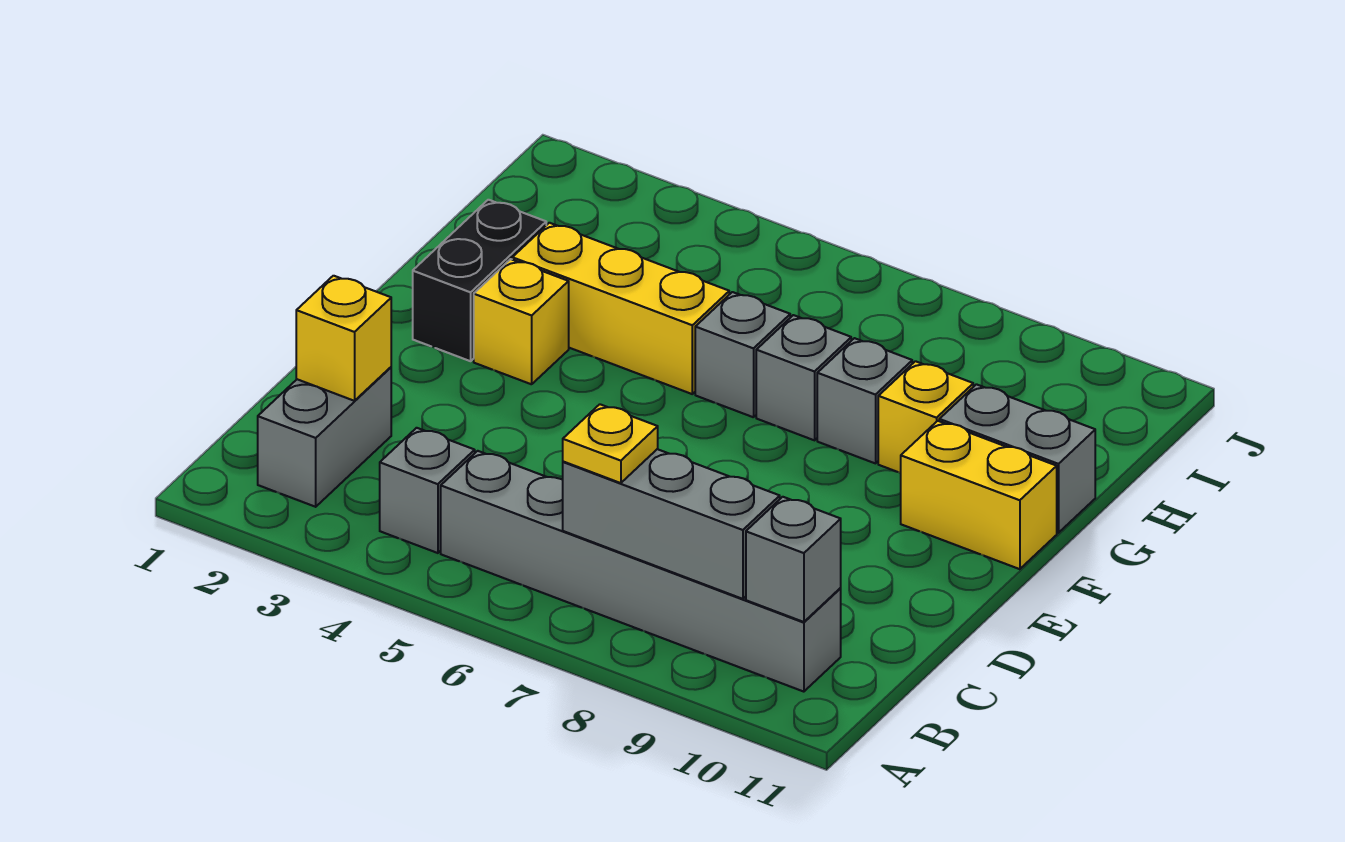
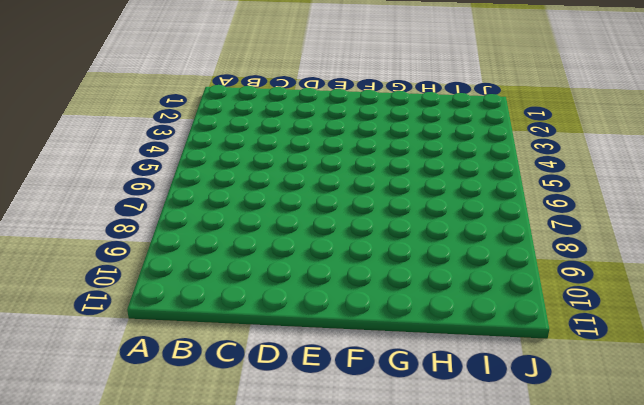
none -> grey brick B2:C2 level 1
none -> grey brick B4 level 1
none -> grey brick B5:B10 level 1

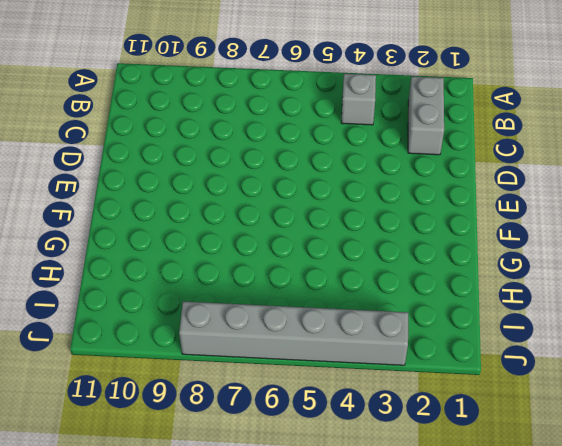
grey brick J3:J8 level 1 -> grey brick B5:B10 level 1
none -> black brick F2:G2 level 1
none -> yellow brick F3 level 1
none -> yellow brick F10:F11 level 1

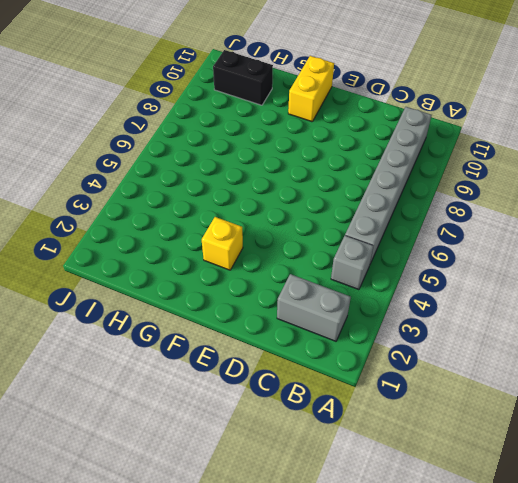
black brick H10:I10 level 1 -> black brick F2:G2 level 1
none -> yellow brick G3:G5 level 1
none -> grey brick G6 level 1
none -> grey brick G7 level 1

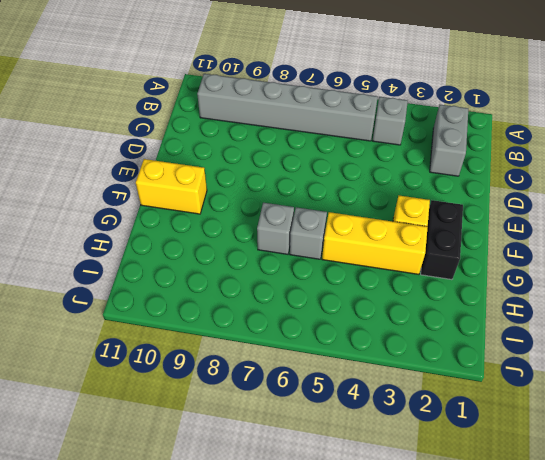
none -> grey brick G8 level 1
none -> yellow brick G9 level 1
none -> grey brick G10:G11 level 1

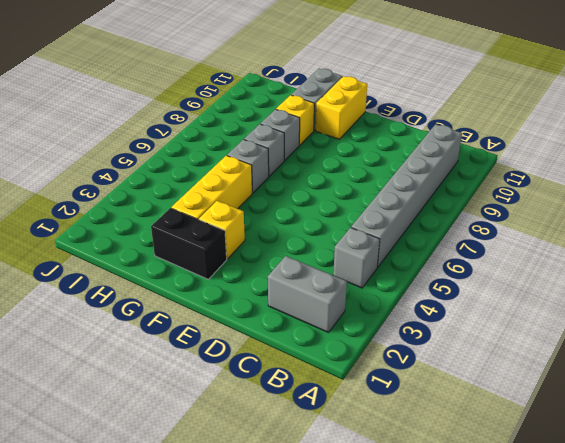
none -> grey brick B7:B9 level 2
none -> grey brick B10 level 2
none -> yellow brick C2 level 2

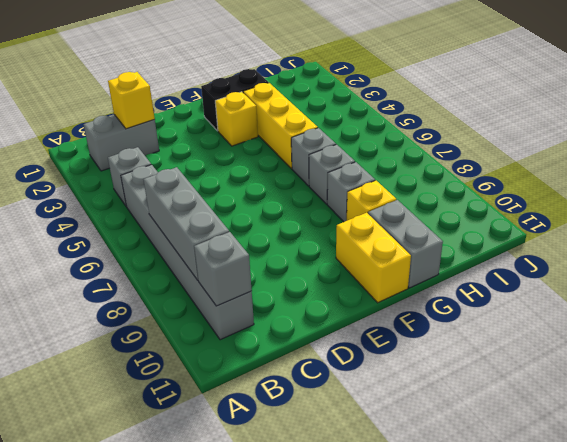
none -> yellow plate B7 level 3

